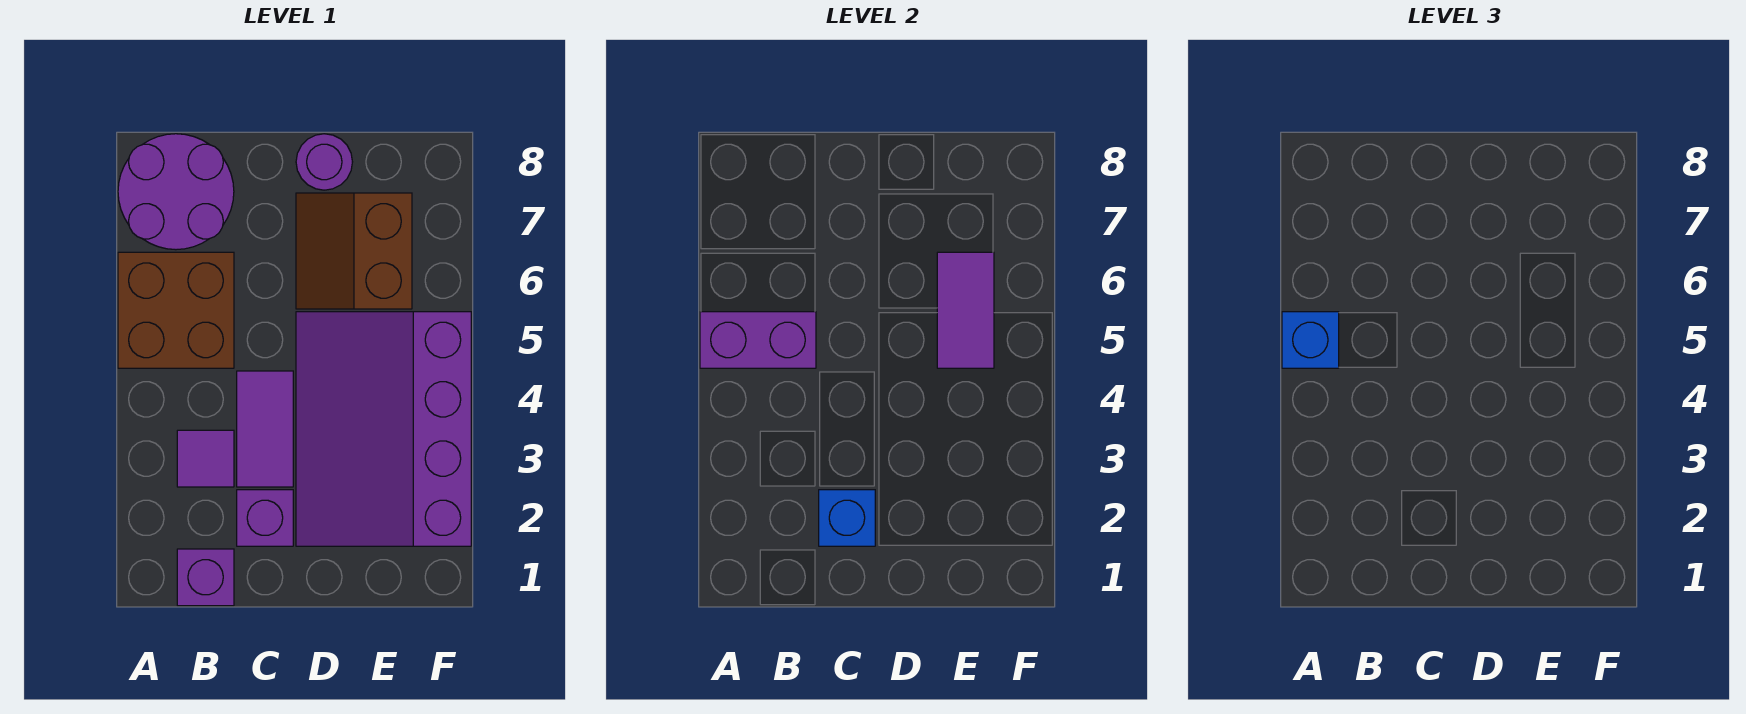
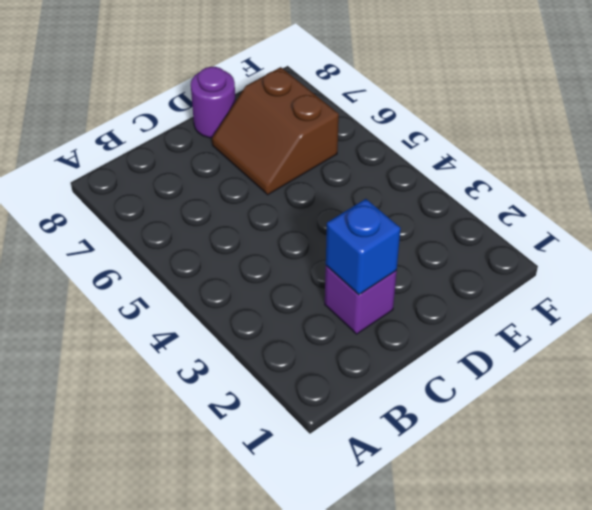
none -> brown brick A5:B6 level 1
none -> purple round brick A7:B8 level 1
none -> purple brick B1 level 1

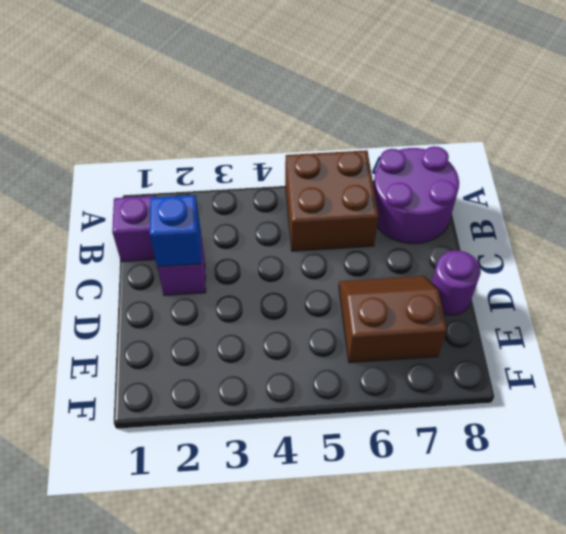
none -> purple tile B3 level 1
none -> purple tile C3:C4 level 1
none -> purple slope D2:F5 level 1 top F

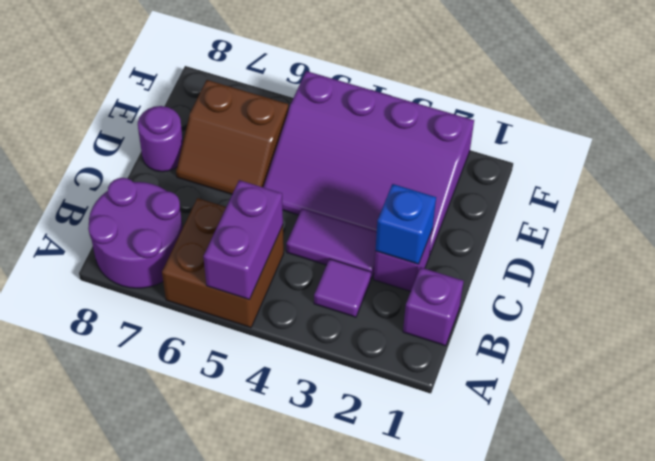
none -> purple tile E5:E6 level 2
none -> blue brick A5 level 3

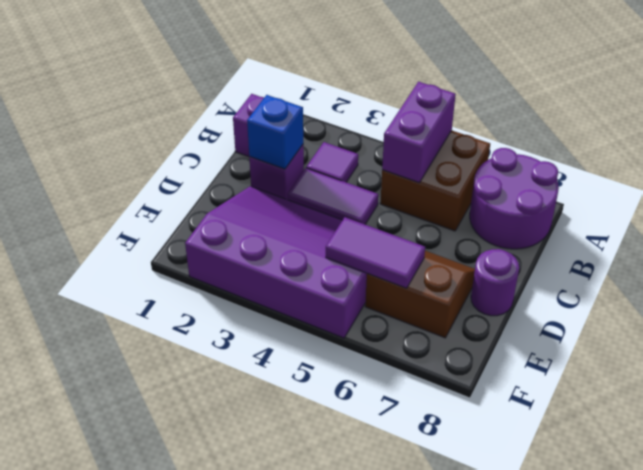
none -> blue brick A5 level 3

